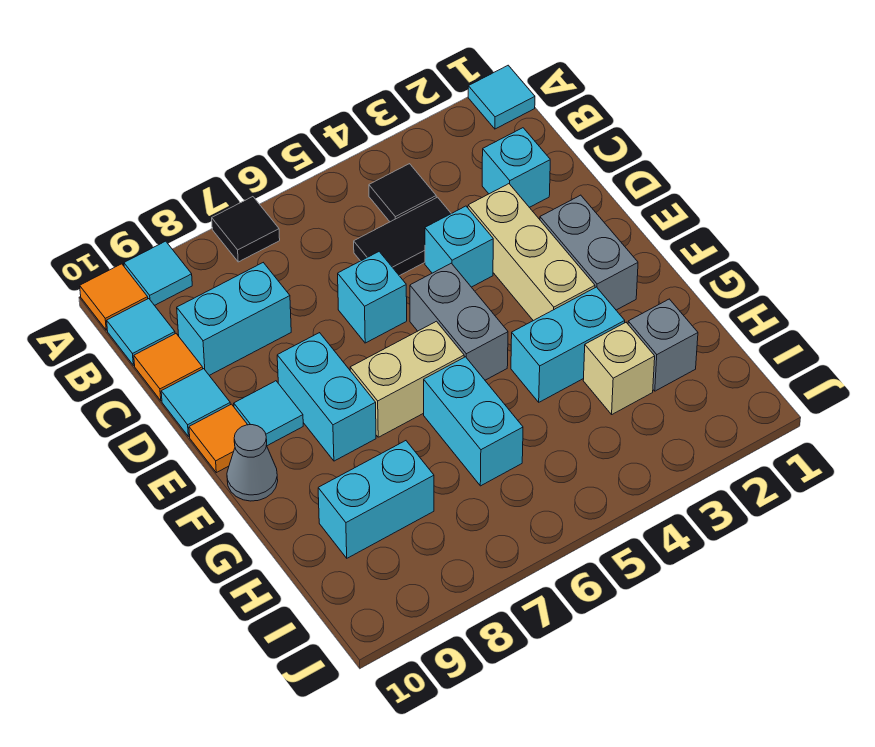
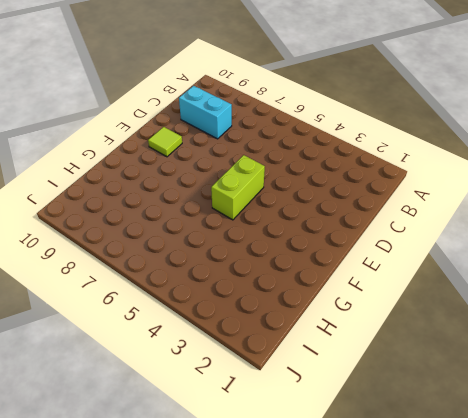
lime brick E5:F5 level 1 -> grey brick E5:F5 level 1
lime tile E9 level 1 -> cyan tile E9 level 1
none -> cyan tile A1 level 1
none -> black tile A7 level 1
none -> cyan tile A9 level 1

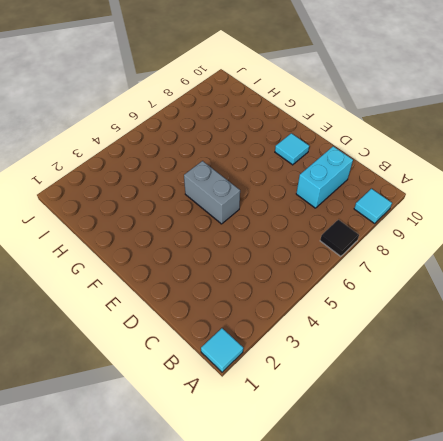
none -> orange tile A10 level 1
none -> black tile B4 level 1
none -> cyan tile B10 level 1

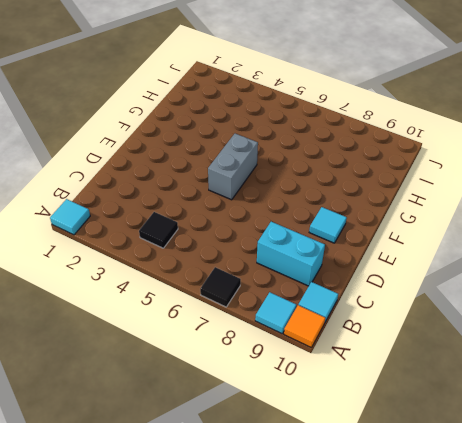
none -> cyan brick C2 level 1
none -> black tile C4:C5 level 1
none -> orange tile C10 level 1

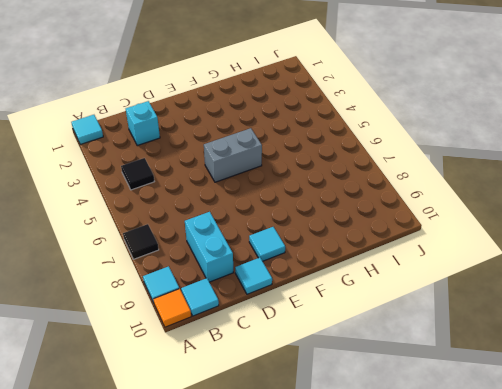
none -> black tile C4:C5 level 1
none -> orange tile C10 level 1
none -> tan brick D3:F3 level 1

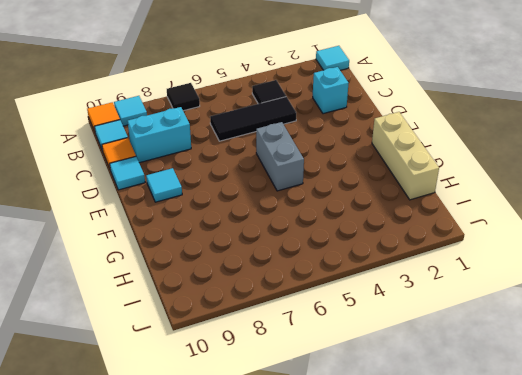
black tile C4:C6 level 1 -> black tile C4:C5 level 1
tan brick F1:H1 level 1 -> tan brick D3:F3 level 1
none -> cyan brick D4 level 1
none -> cyan brick D6 level 1
none -> grey brick E2:F2 level 1

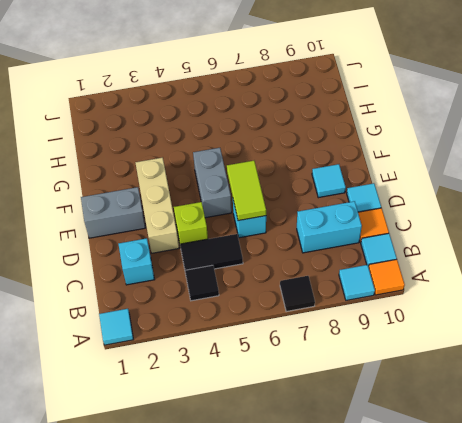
lime brick D4 level 1 -> cyan brick D4 level 1
lime tile D6:E6 level 2 -> none
grey brick E1:E2 level 1 -> grey brick E2:F2 level 1
none -> cyan brick E8:F8 level 1
none -> orange tile E10 level 1
none -> tan brick F6:F7 level 1

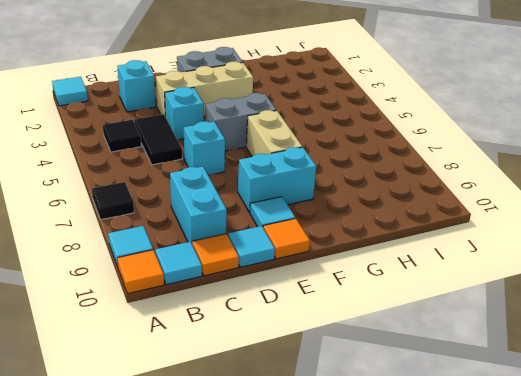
none -> grey cone F10 level 1
none -> cyan brick G3:G4 level 1
none -> cyan brick G6:H6 level 1

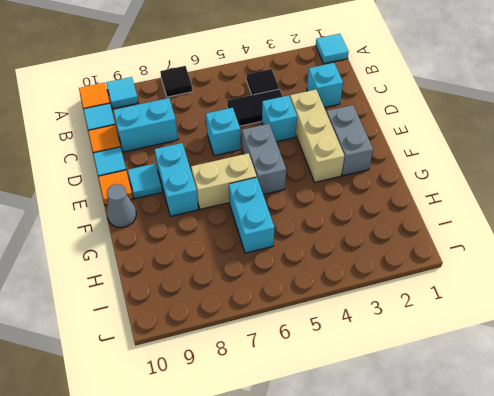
none -> cyan brick G3:G4 level 1
none -> grey brick H2 level 1
none -> tan brick H3 level 1

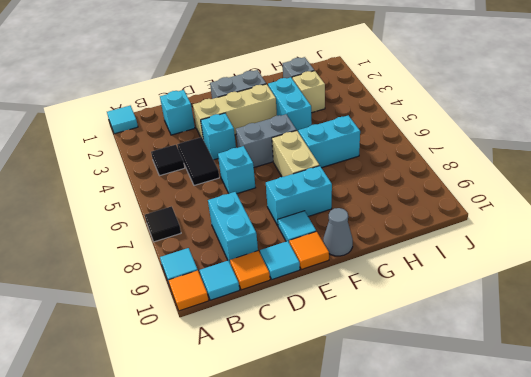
none -> cyan brick H8:H9 level 1

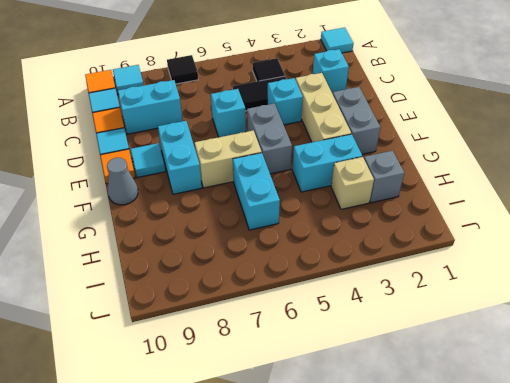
none -> cyan brick H8:H9 level 1

